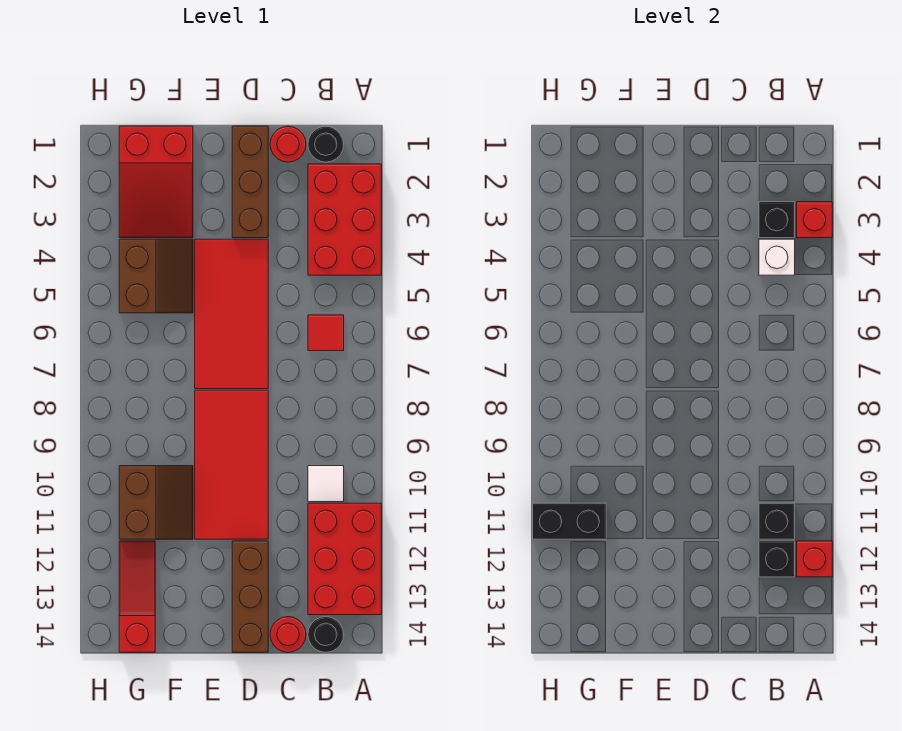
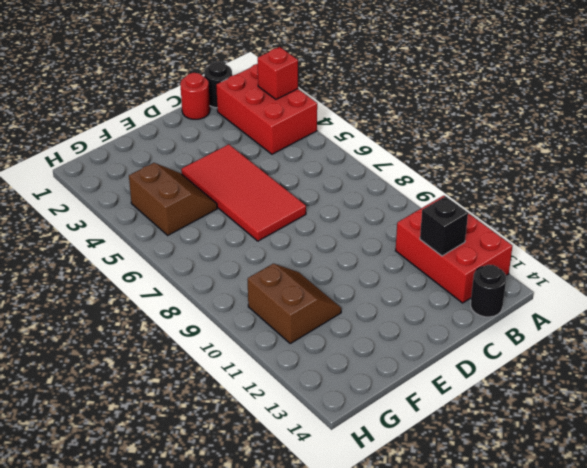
none -> red tile B6 level 1
none -> white tile B10 level 1
none -> red round brick C14 level 1

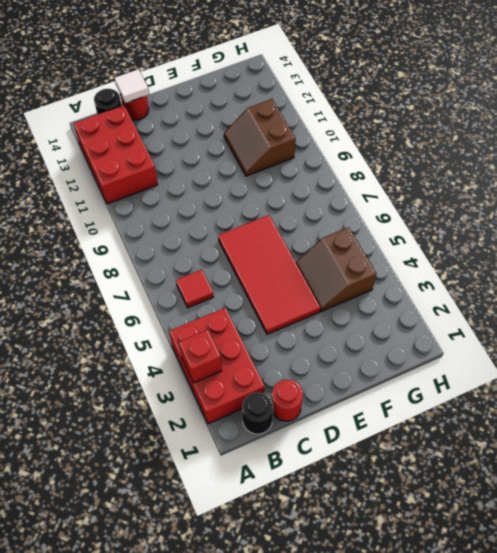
white tile C14 level 2 -> white tile B10 level 1
none -> brown brick D1:D3 level 1
none -> red tile D8:E11 level 1
none -> brown brick D12:D14 level 1

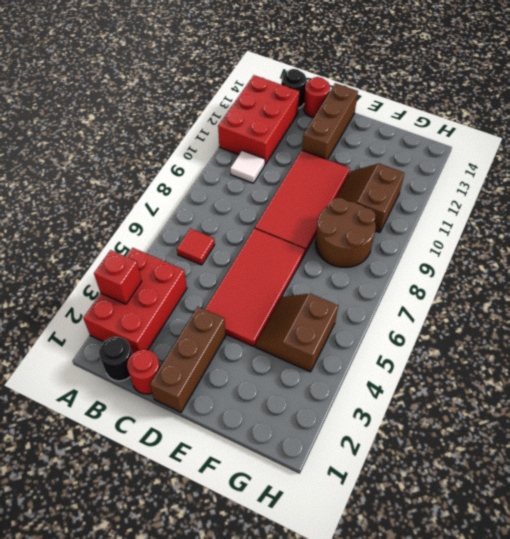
brown round brick F8:G9 level 1 -> none
none -> red slope F1:G3 level 1 top 1
none -> red slope G12:G14 level 1 top 14
none -> red brick A12 level 2

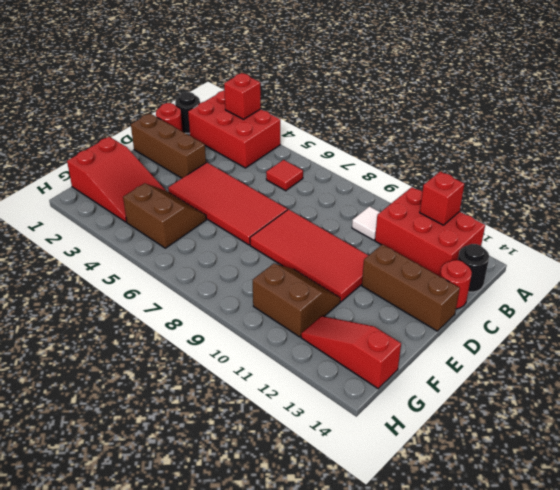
none -> black brick B3 level 2
none -> white brick B4 level 2
none -> black brick B11 level 2

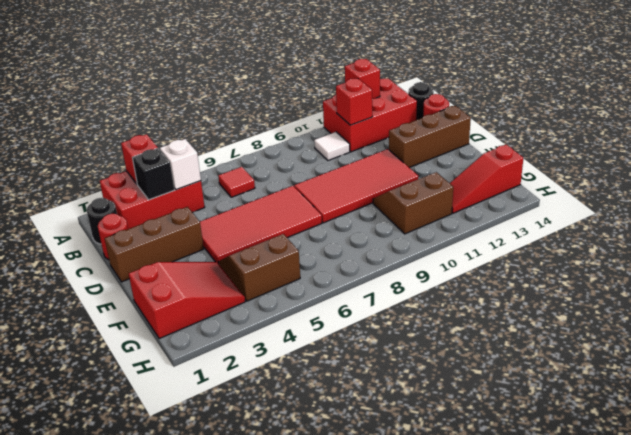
red brick B11 level 2 -> black brick B11 level 2
none -> black brick B12 level 2
none -> black brick G11:H11 level 2

